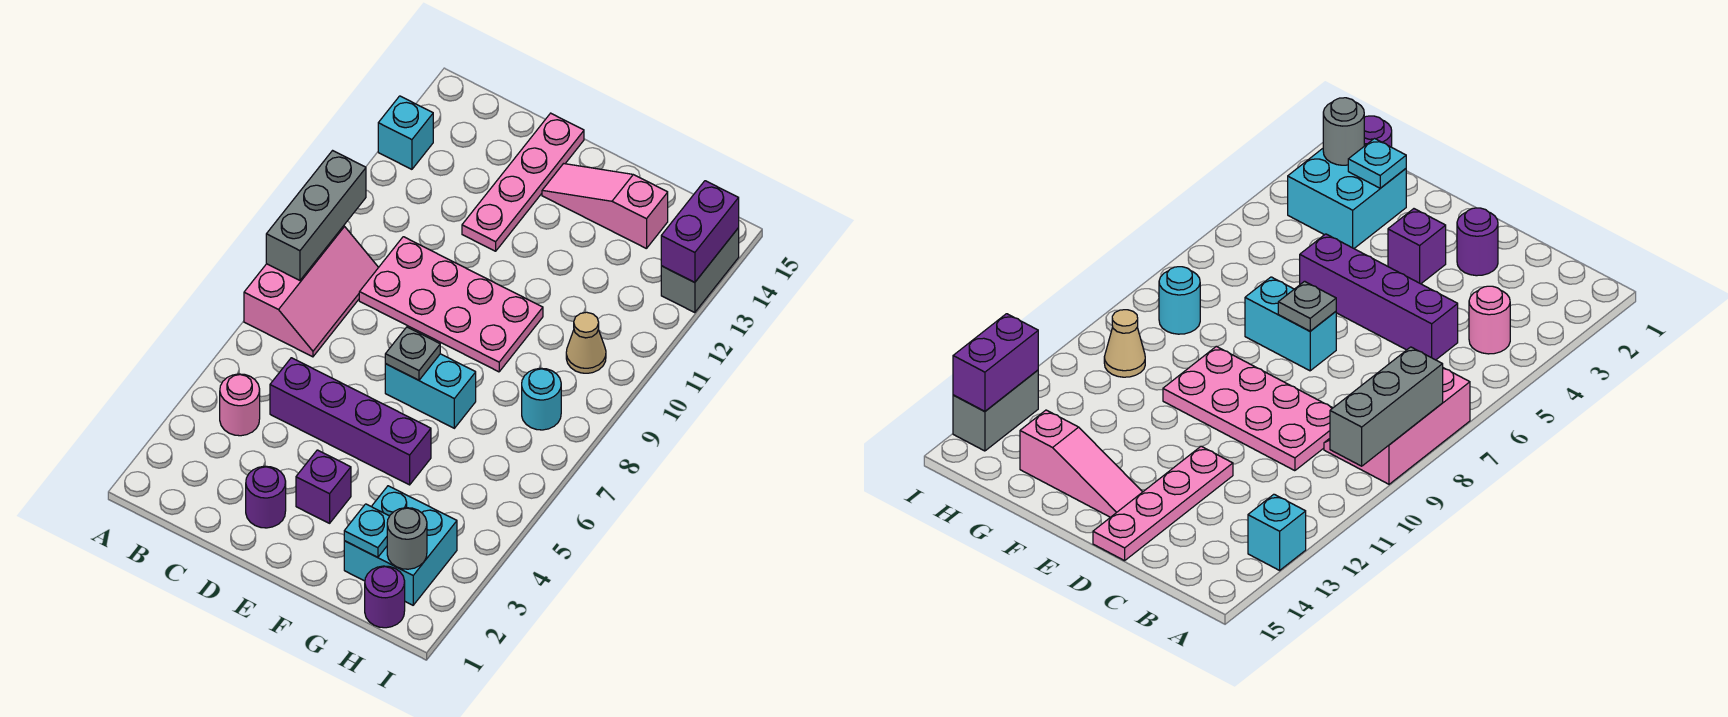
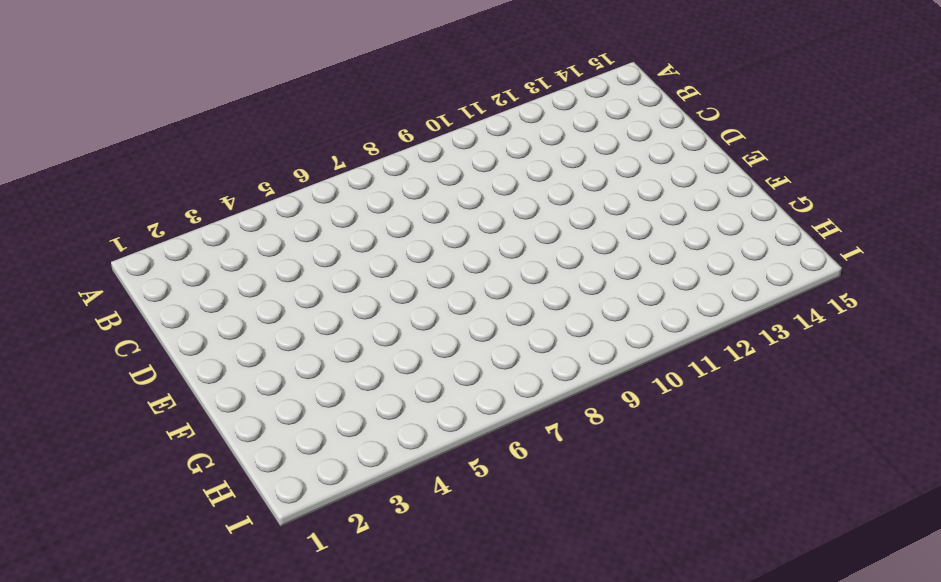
none -> pink slope A7:B9 level 1 top A
none -> cyan brick A13 level 1
none -> pink round brick B4 level 1

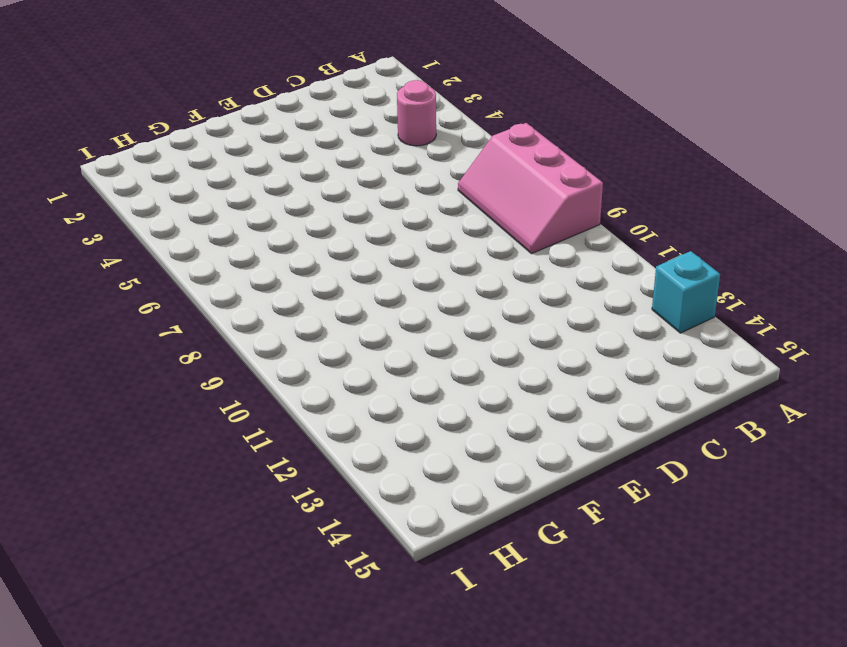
none -> purple brick C5:F5 level 1
none -> pink plate C9:F10 level 1
none -> purple round brick D2 level 1

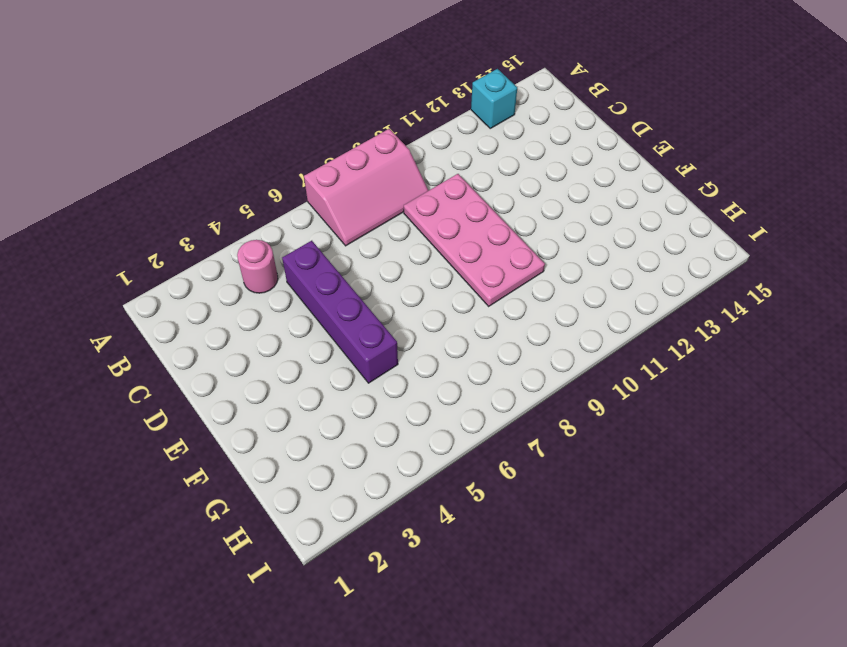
none -> purple round brick D2 level 1
none -> pink plate D12:D15 level 1
none -> purple brick E3 level 1

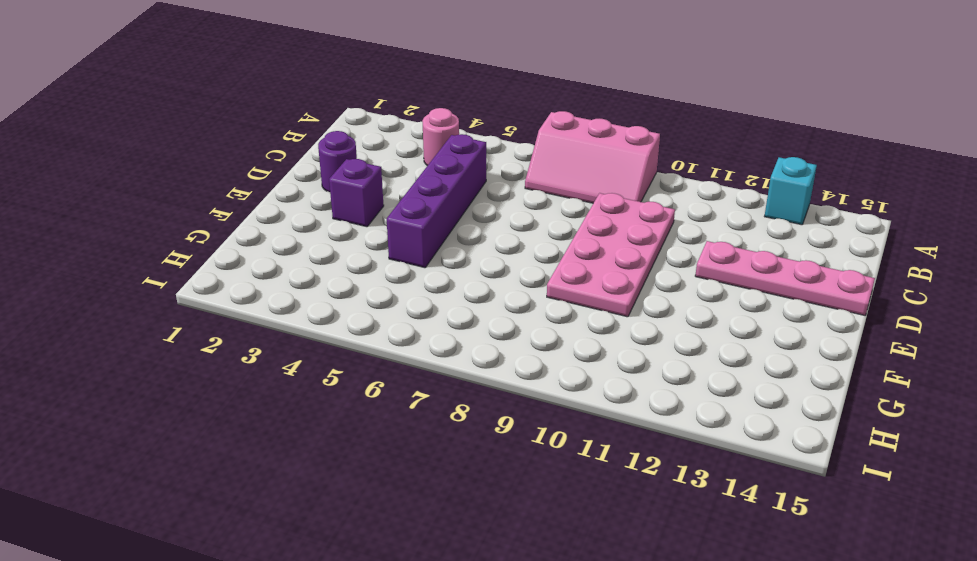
none -> cyan brick E7:F7 level 1
none -> pink slope E14:G14 level 1 top G
none -> cyan brick G2:H3 level 1

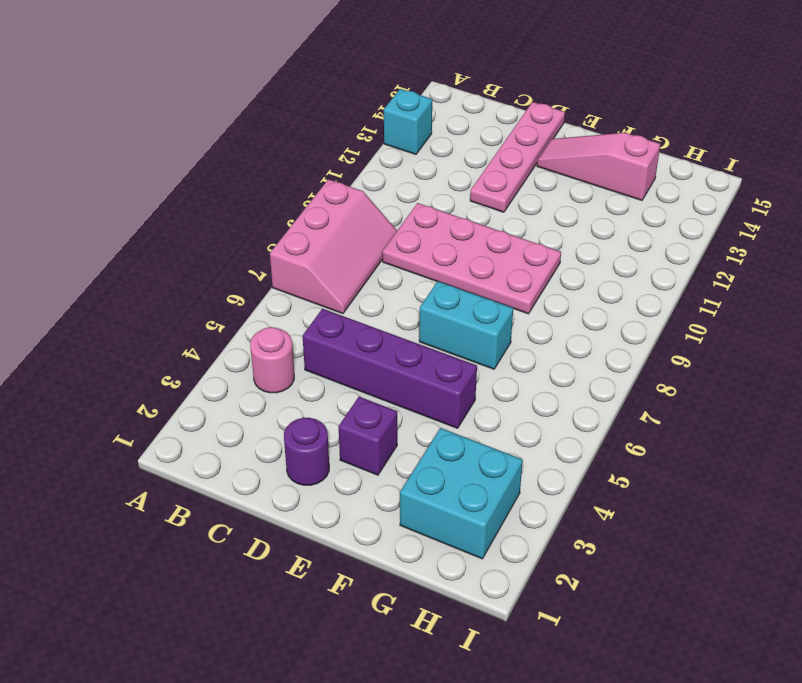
none -> purple round brick H1 level 1
none -> cyan round brick H8 level 1
none -> tan cone H10 level 1

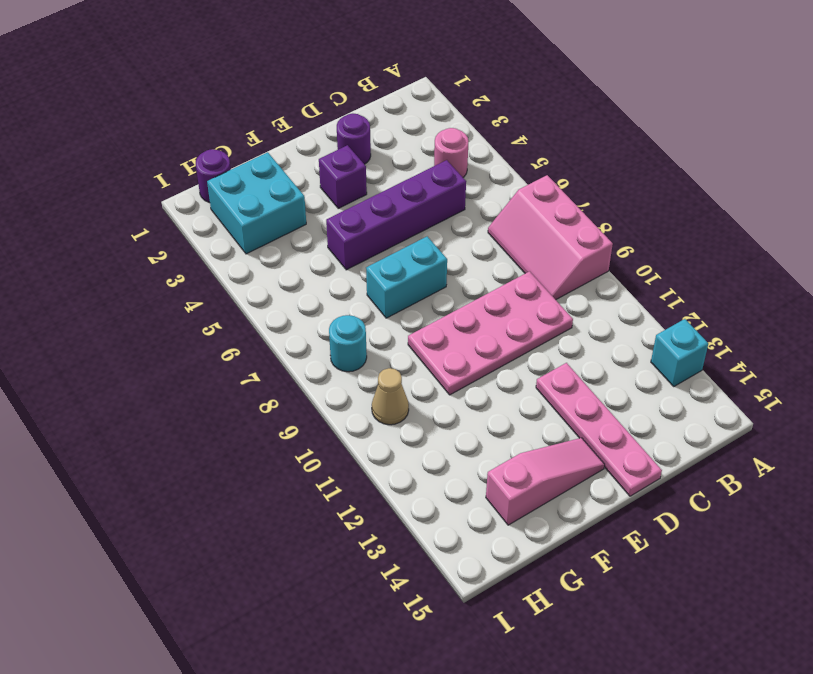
none -> grey brick I13:I14 level 1
none -> grey brick A8:A10 level 2
none -> grey plate E7 level 2

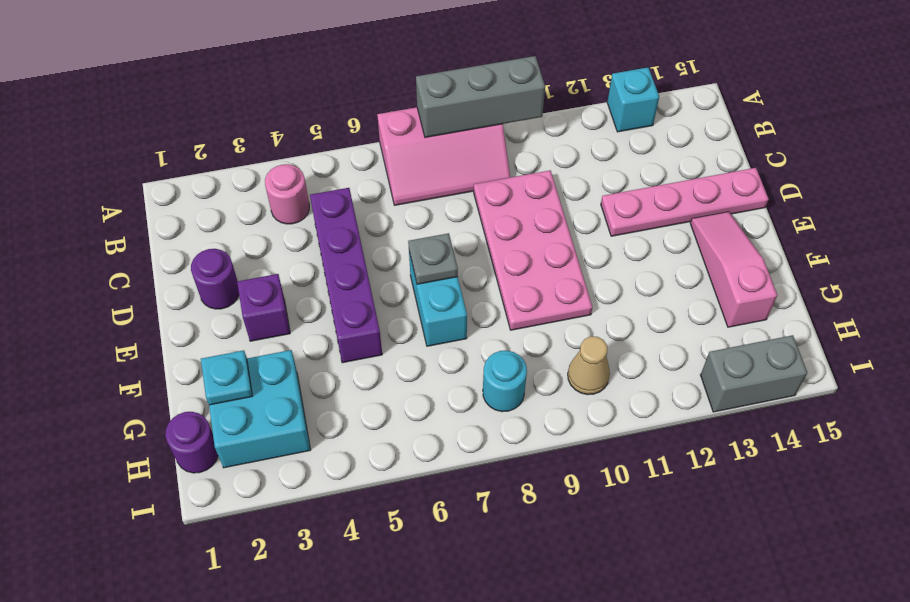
none -> grey round brick H2 level 2
none -> purple brick I13:I14 level 2

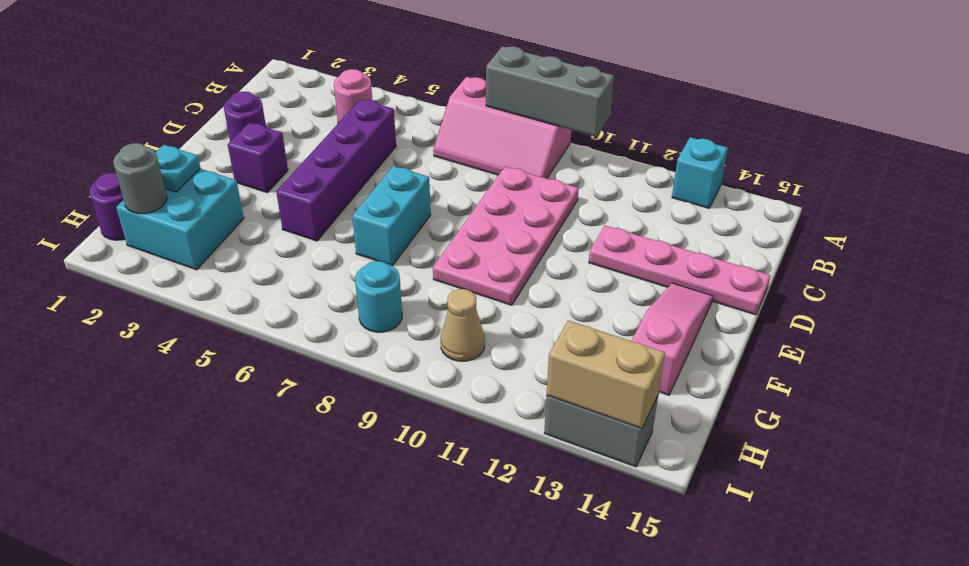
tan brick I13:I14 level 2 -> purple brick I13:I14 level 2
none -> grey plate E7 level 2

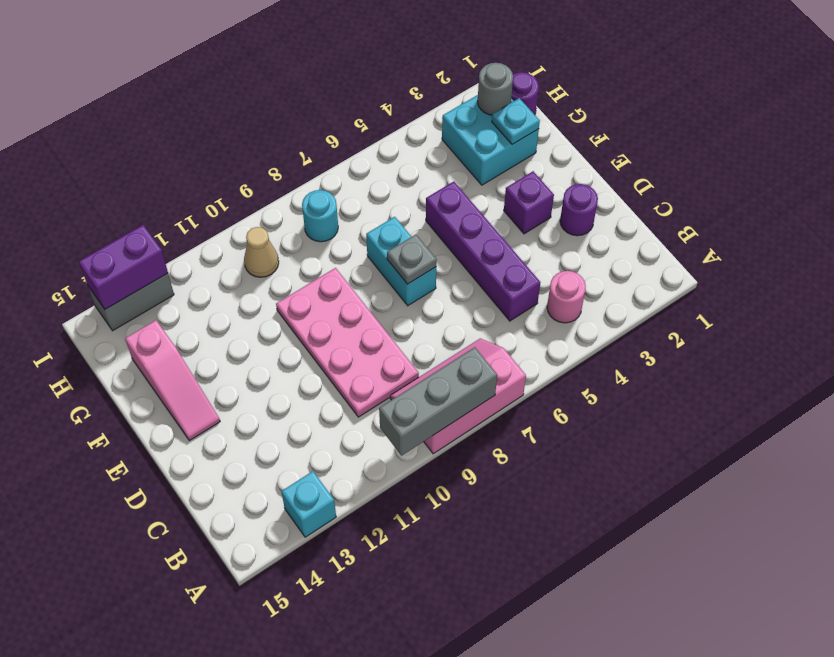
none -> pink plate D12:D15 level 1

